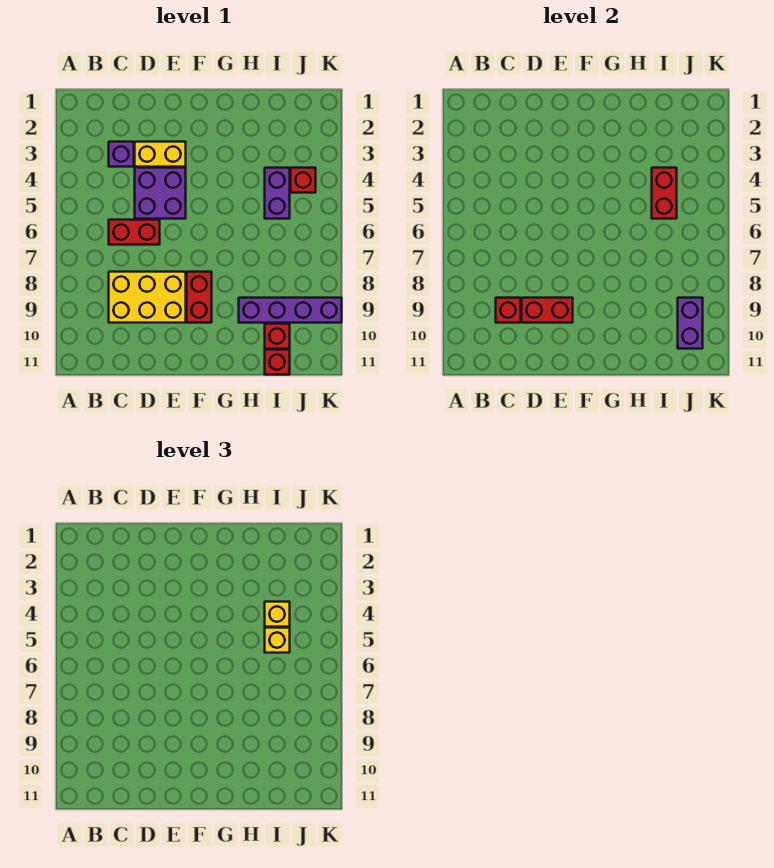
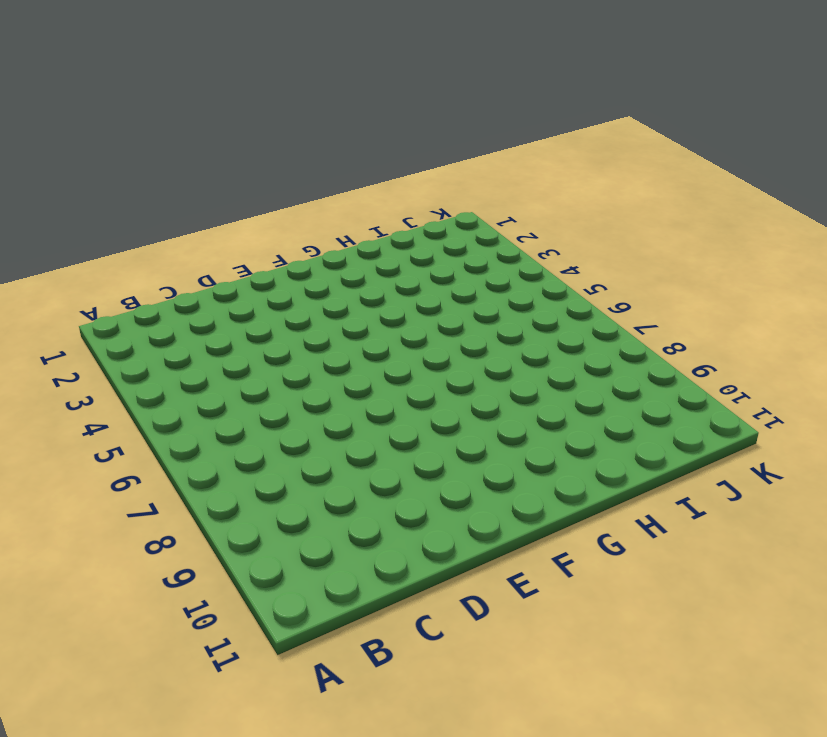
none -> purple brick C3 level 1
none -> red brick C6:D6 level 1
none -> yellow brick C8:E9 level 1

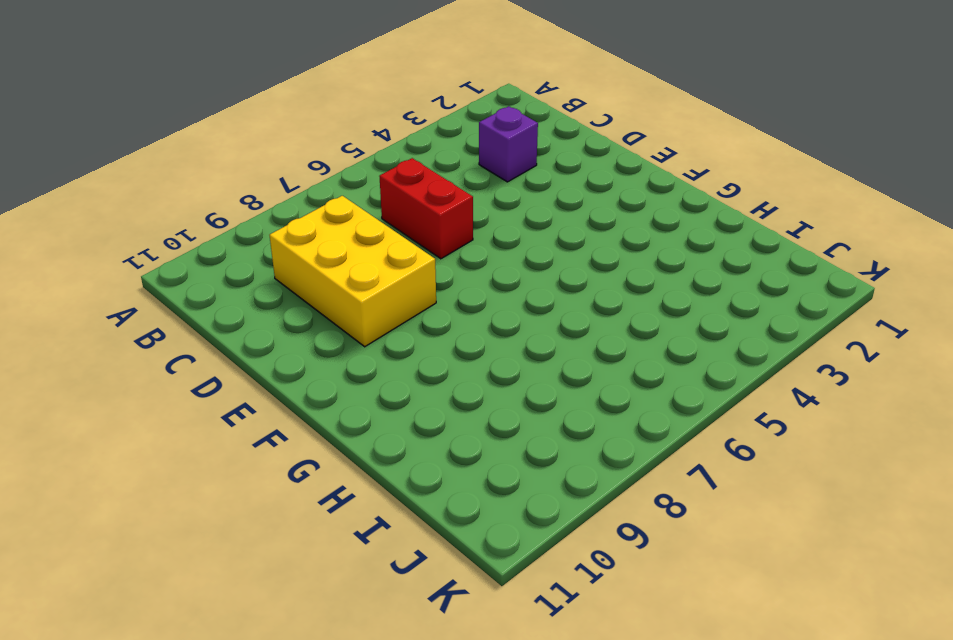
none -> yellow brick D3:E3 level 1
none -> purple brick D4:E5 level 1
none -> red brick F8:F9 level 1

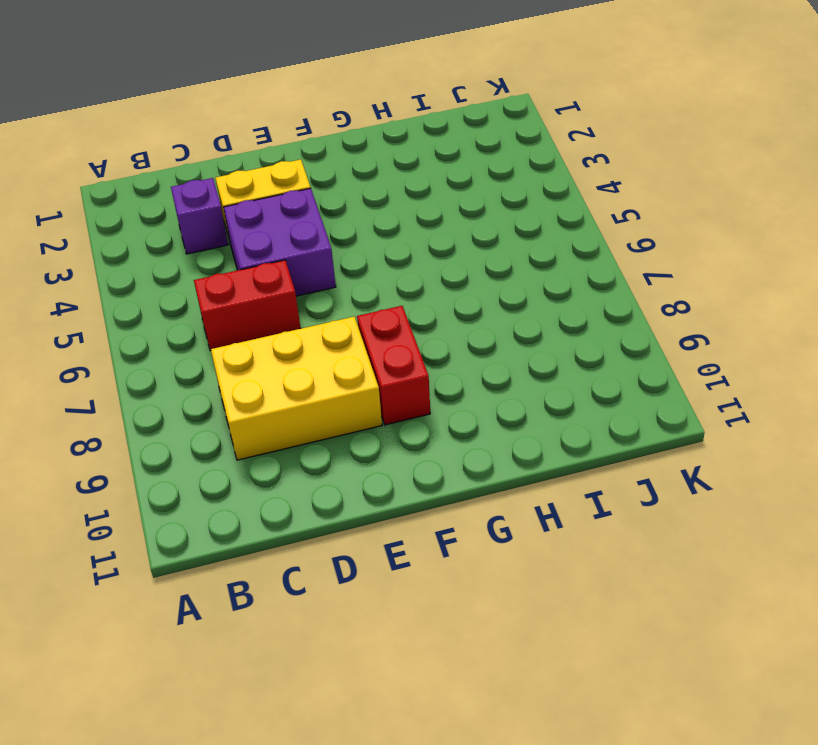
none -> purple brick H9:K9 level 1
none -> purple brick I4:I5 level 1
none -> red brick I10 level 1

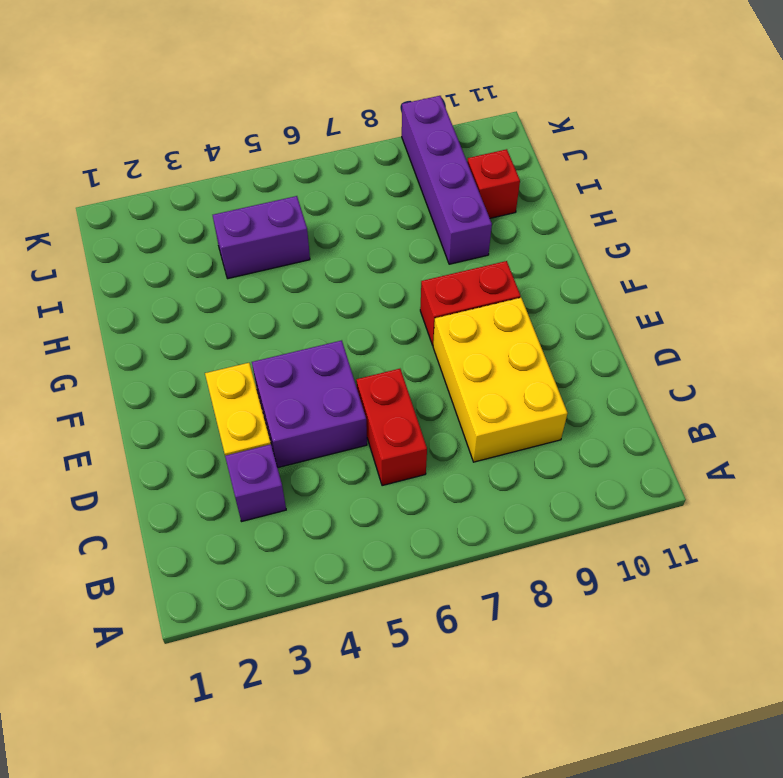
none -> red brick I11 level 1
none -> red brick J4 level 1
none -> red brick C9 level 2

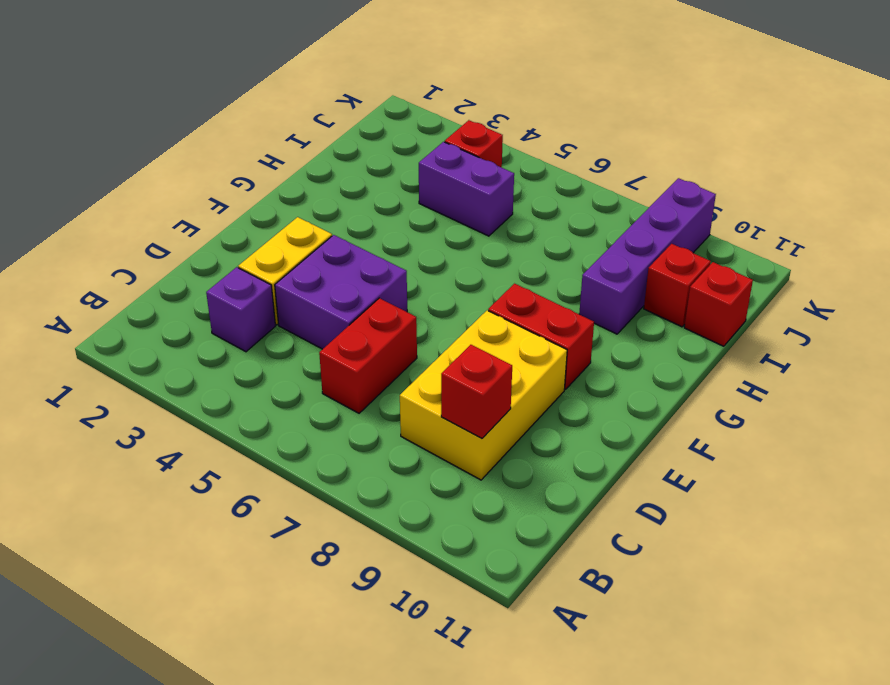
none -> red brick D9:E9 level 2
none -> red brick I4:I5 level 2
none -> purple brick J9:J10 level 2

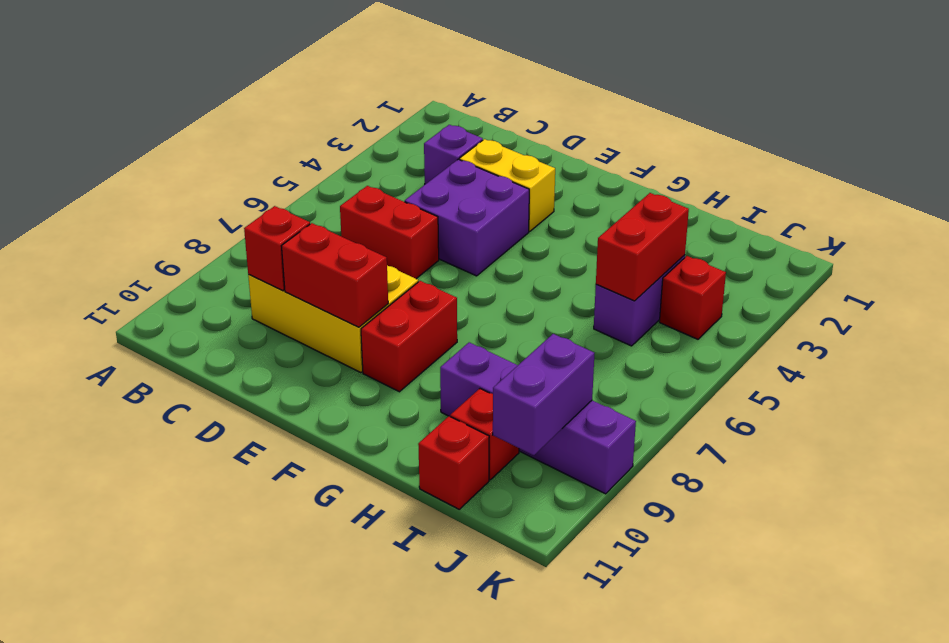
none -> yellow brick I4 level 3
none -> yellow brick I5 level 3

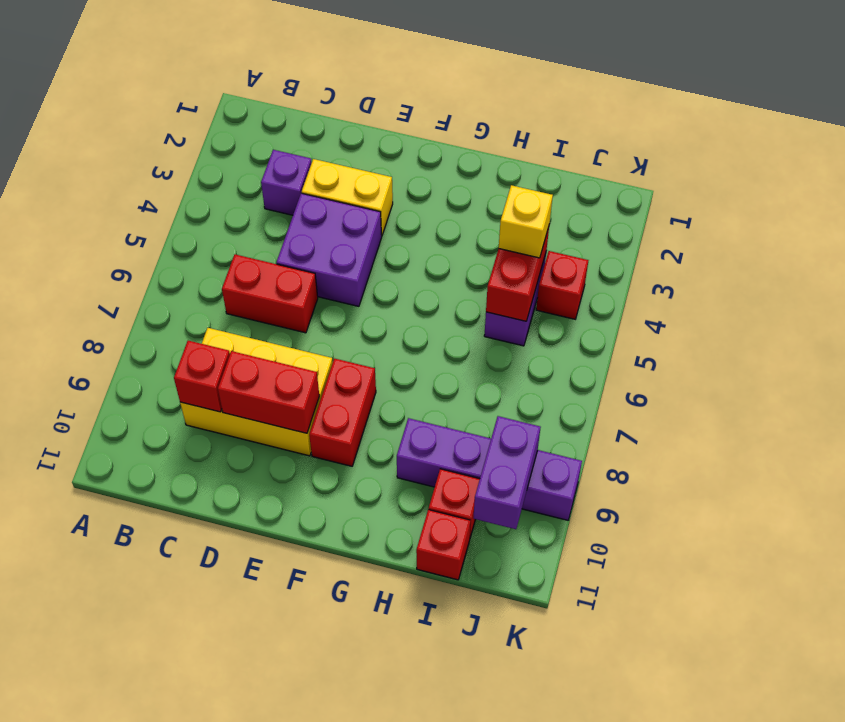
none -> yellow brick I5 level 3

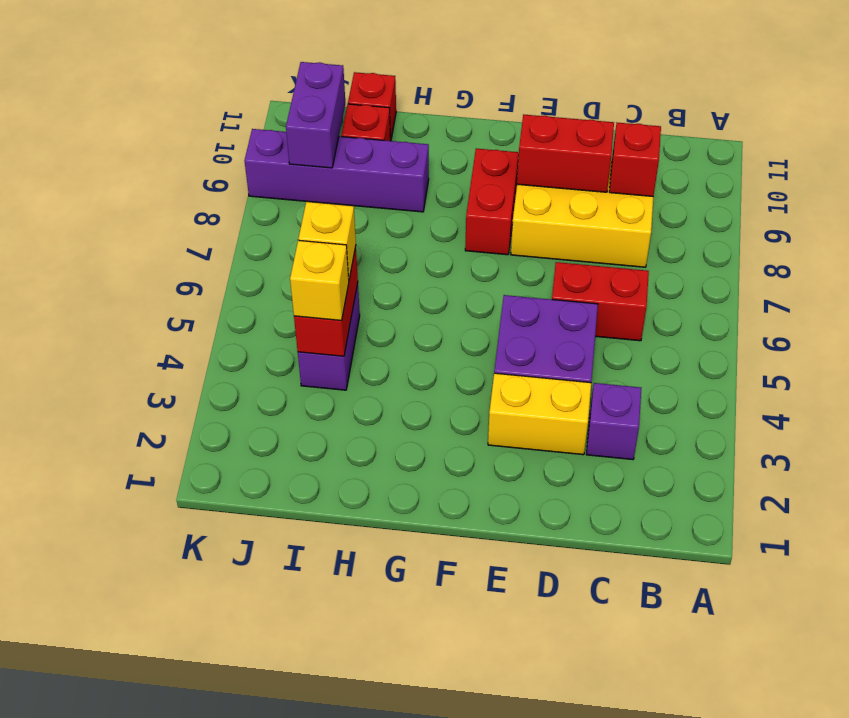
none -> red brick J4 level 1

